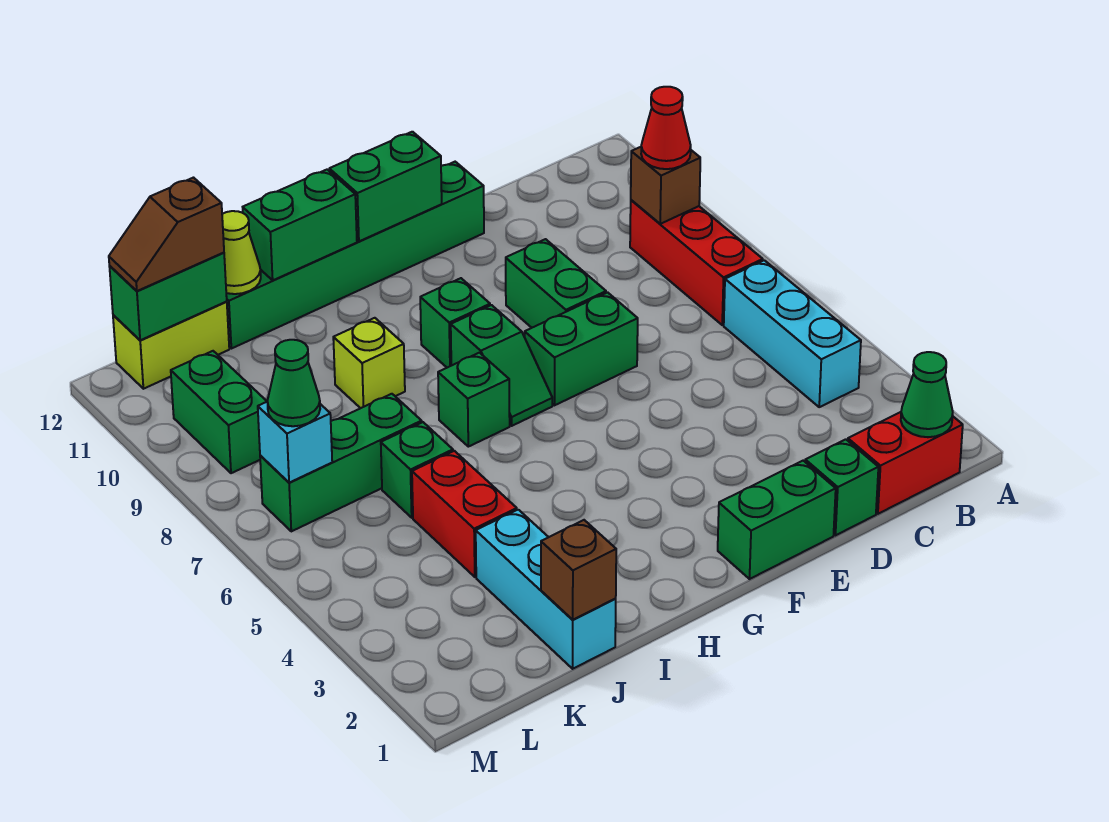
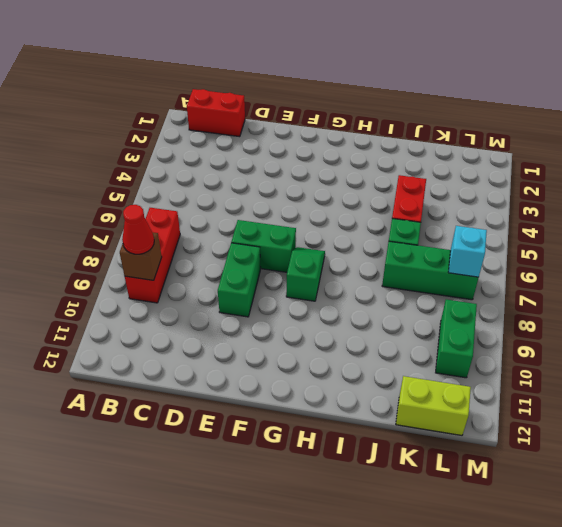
none -> cyan brick B4:B6 level 1
none -> green brick D1 level 1
none -> green brick E1:F1 level 1

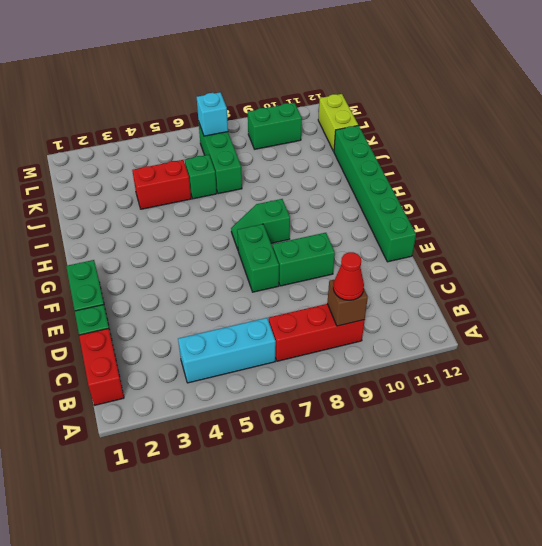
none -> green brick G9 level 1
none -> green brick H7 level 1
none -> lime brick I9 level 1

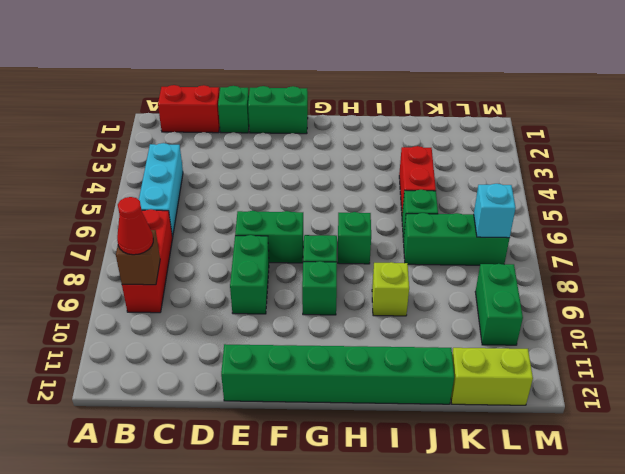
none -> cyan brick J1:J3 level 1
none -> green cone B1 level 2
none -> green brick F12:G12 level 2

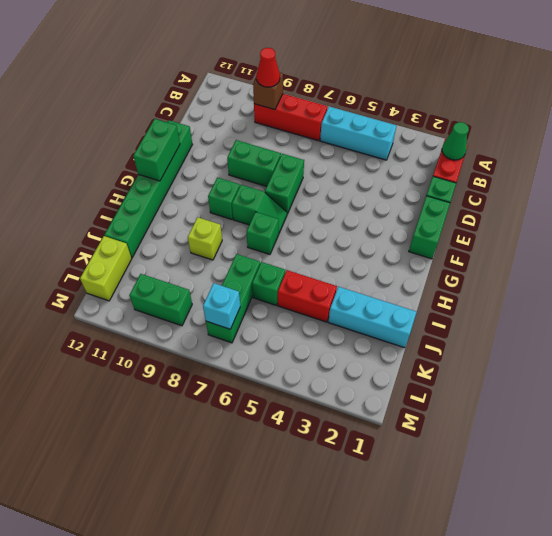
none -> green brick H12:I12 level 2
none -> brown brick J1 level 2
none -> lime cone J12 level 2

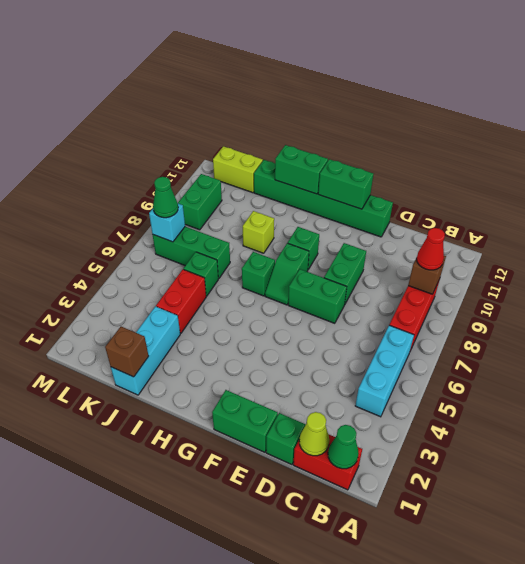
lime cone C1 level 2 -> lime cone J12 level 2
none -> green brick K12:L12 level 2
none -> brown slope K12:L12 level 3 top K

